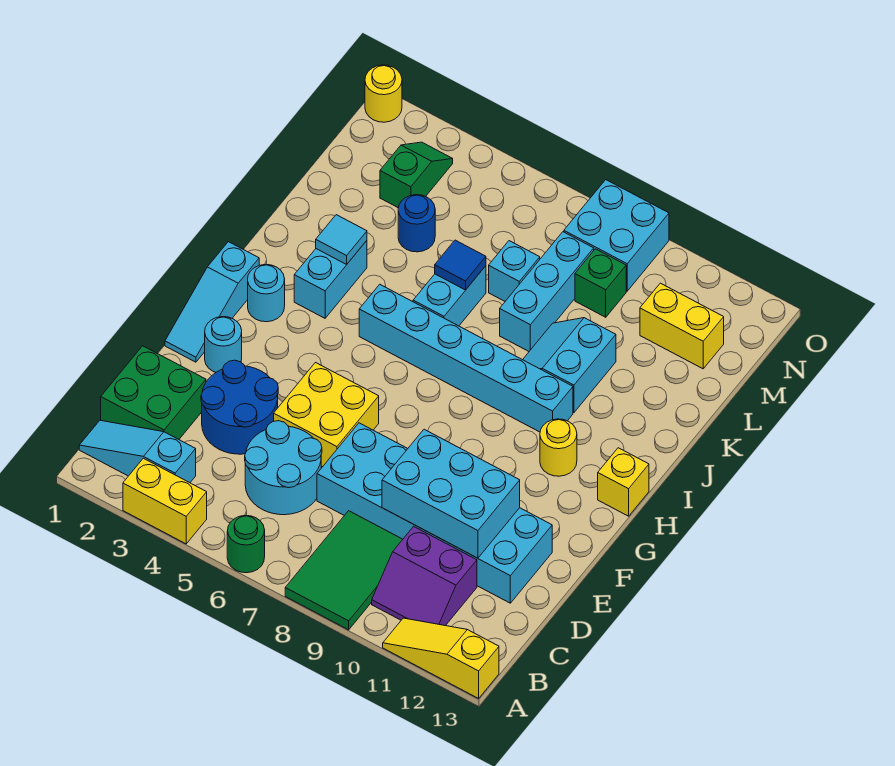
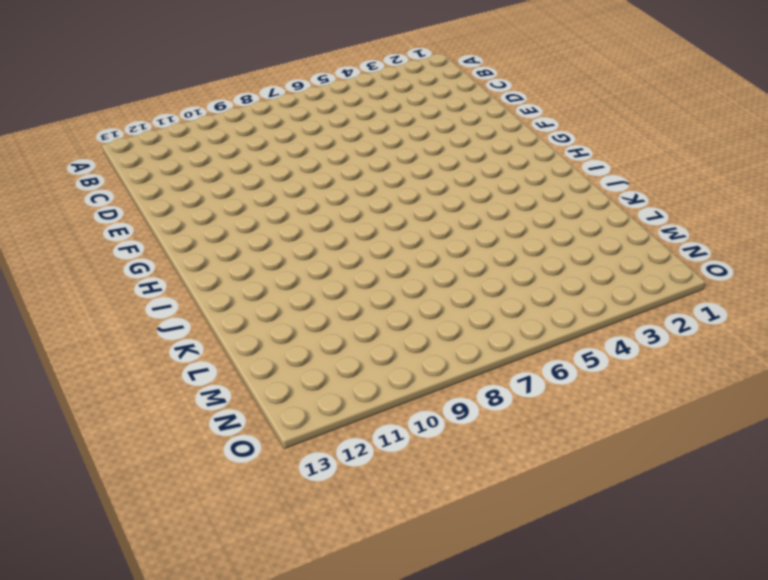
none -> yellow brick A3:A4 level 1
none -> green round brick A6 level 1
none -> green tile A8:C9 level 1
none -> yellow slope A11:A13 level 1 top 13

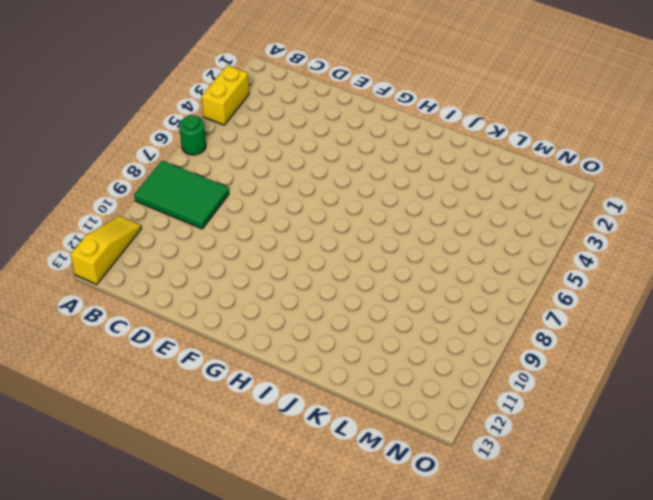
none -> cyan slope B1:B3 level 1 top 3
none -> purple slope B10:C11 level 1 top C
none -> green brick C1:D2 level 1
none -> cyan round brick C5:D6 level 1

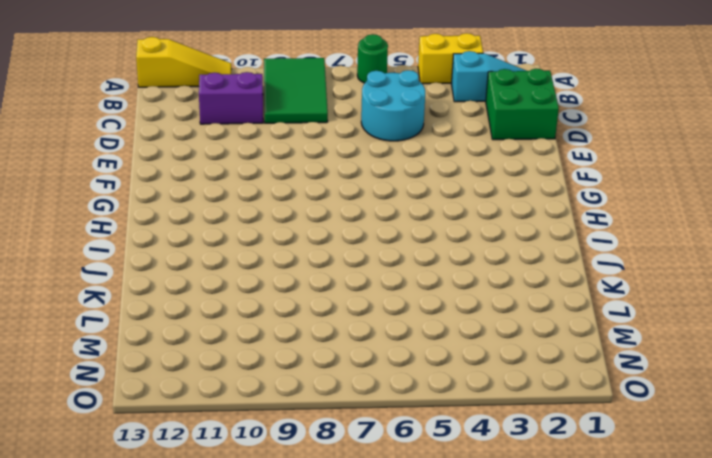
none -> blue round brick D3:E4 level 1
none -> cyan brick D7:E12 level 1
none -> yellow brick E5:F6 level 1
none -> cyan slope F1:H1 level 1 top H

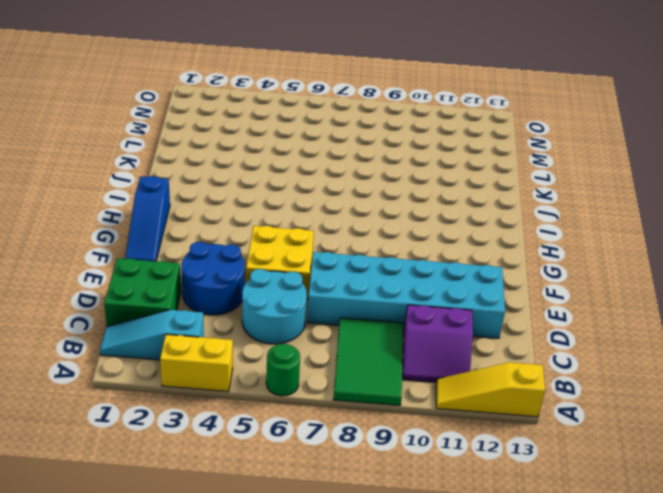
blue slope F1:H1 level 1 top H -> cyan slope F1:H1 level 1 top H
none -> cyan round brick F2 level 1
none -> cyan round brick H2 level 1
none -> yellow round brick H11 level 1
none -> yellow brick H13 level 1

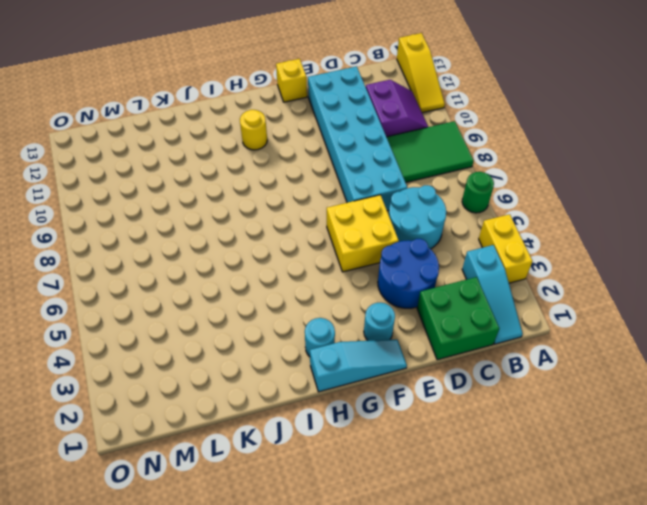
yellow brick F13 level 1 -> yellow brick H13 level 1
none -> cyan brick I3:J3 level 1
none -> cyan brick I5:I10 level 1
none -> cyan brick J6:K6 level 1
none -> cyan slope J9:K10 level 1 top 10

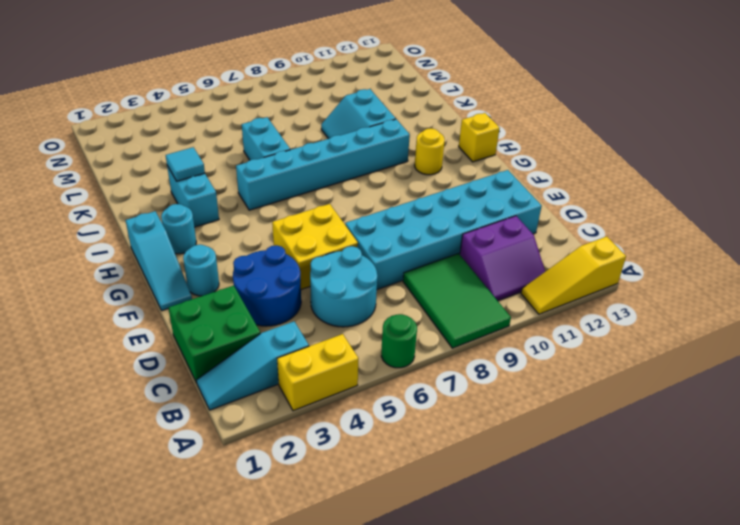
none -> cyan brick K8:M8 level 1
none -> blue round brick L4 level 1
none -> cyan brick L7 level 1
none -> green slope M3:N3 level 1 top M

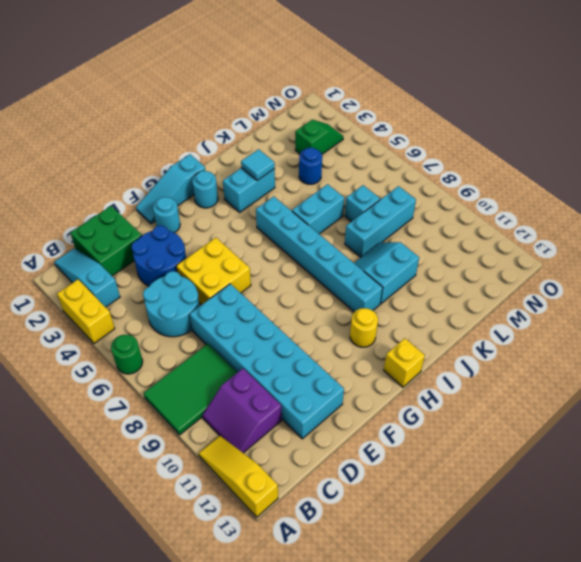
none -> green brick M9 level 1
none -> yellow brick M11:M12 level 1
none -> cyan brick N8:O9 level 1
none -> yellow round brick O1 level 1

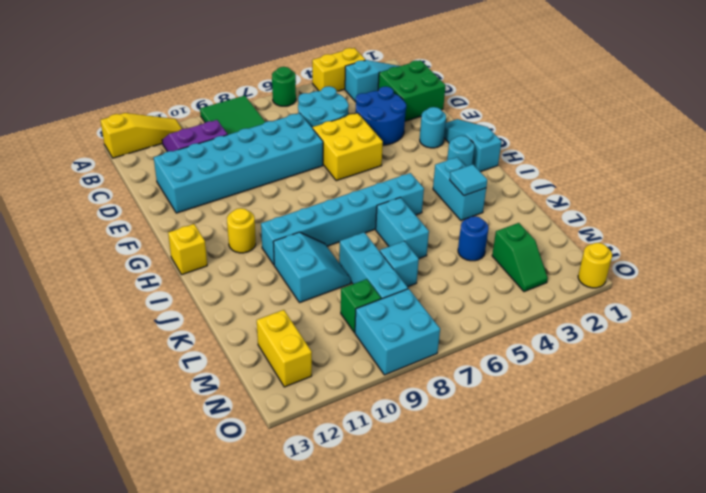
yellow brick M12:N12 level 1 -> yellow brick M11:M12 level 1
none -> cyan brick D9:E11 level 2
none -> blue tile K6 level 2

